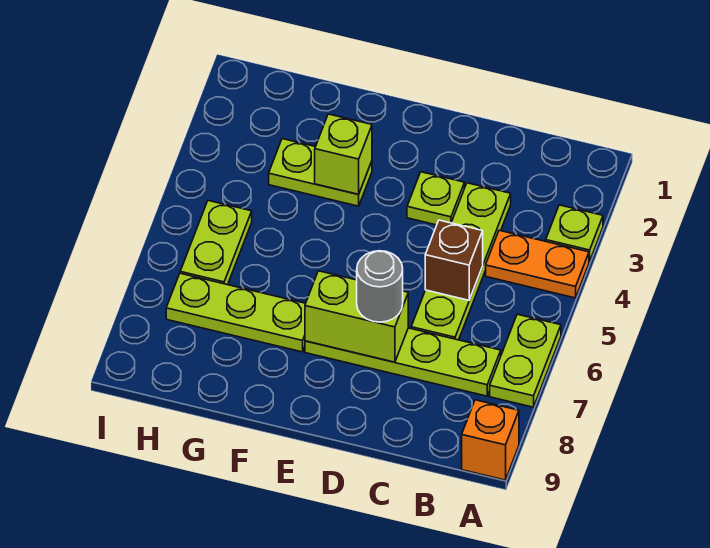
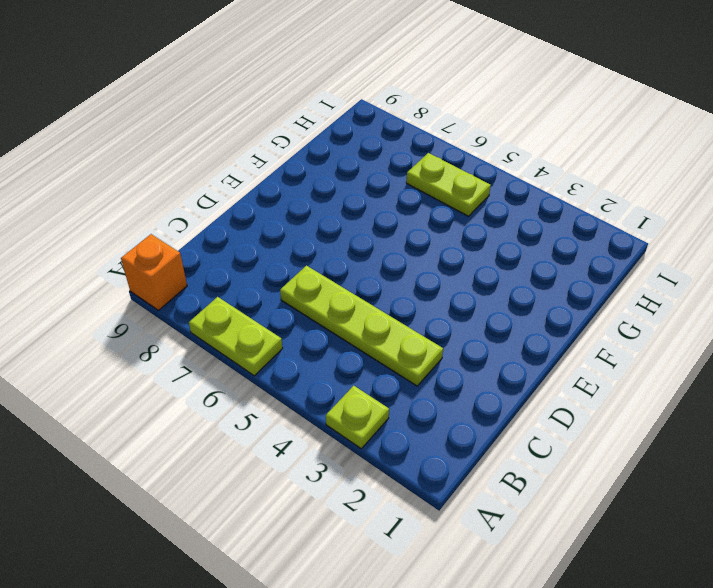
none -> orange plate A4:B4 level 1
none -> lime plate B7:E7 level 1
none -> lime plate D3 level 1

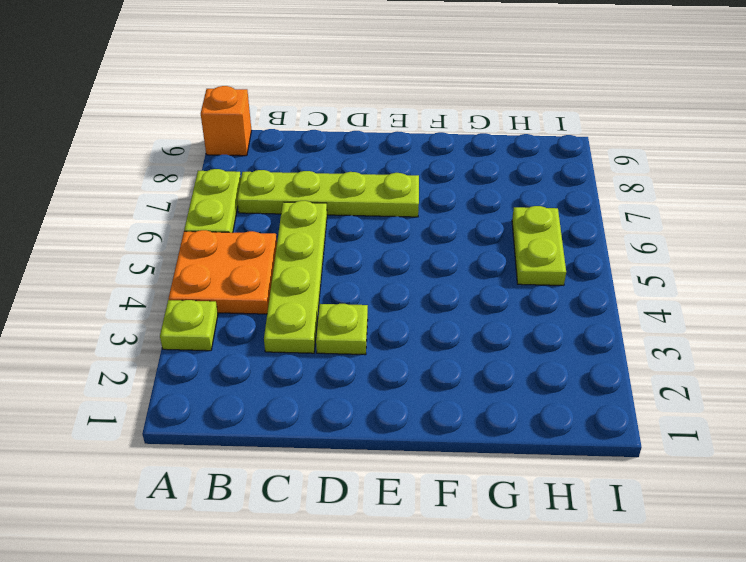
orange plate A4:B5 level 1 -> orange plate A4:B4 level 1
none -> lime plate F3:G3 level 1
none -> lime plate F7:H7 level 1
none -> brown brick C5 level 2

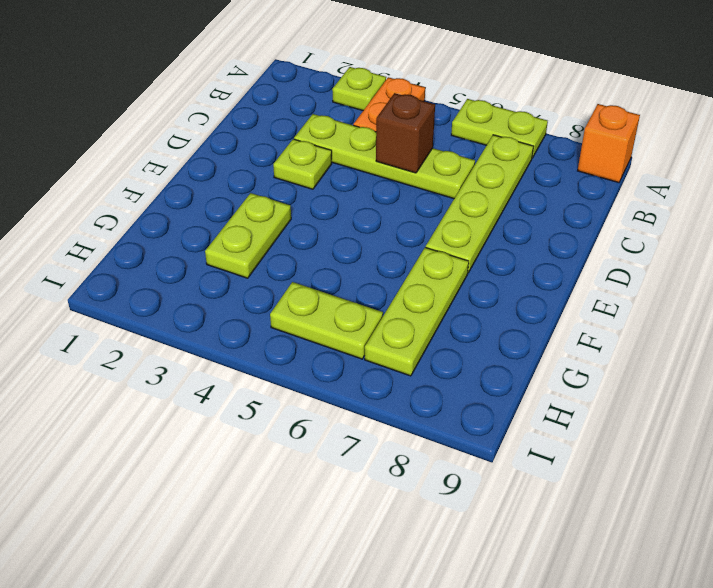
none -> lime brick D7:E7 level 2
none -> lime brick F3 level 2
none -> grey round brick D7 level 3

